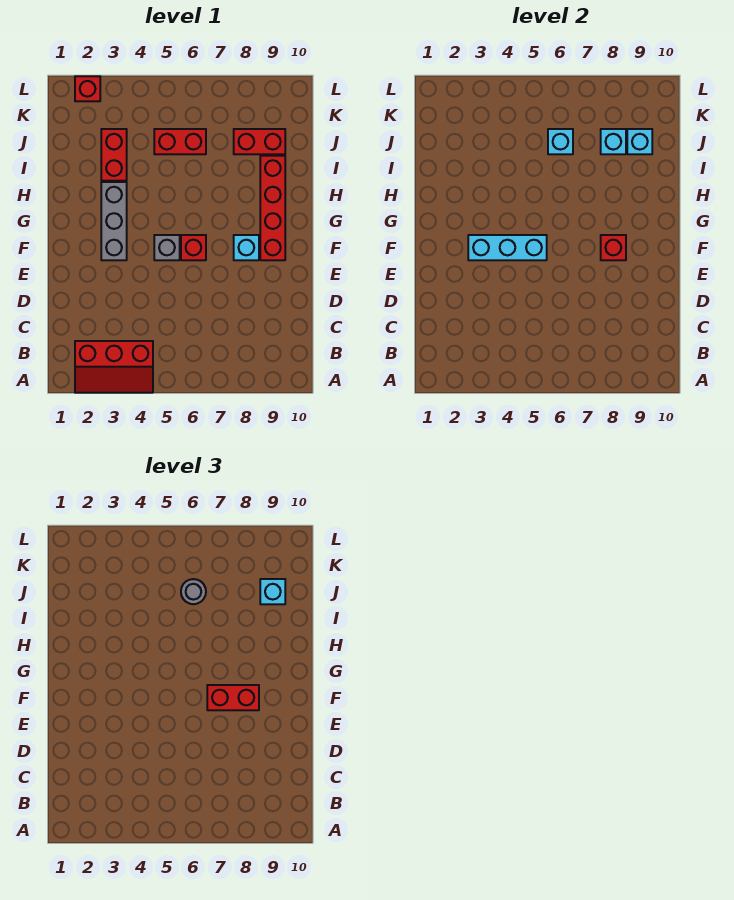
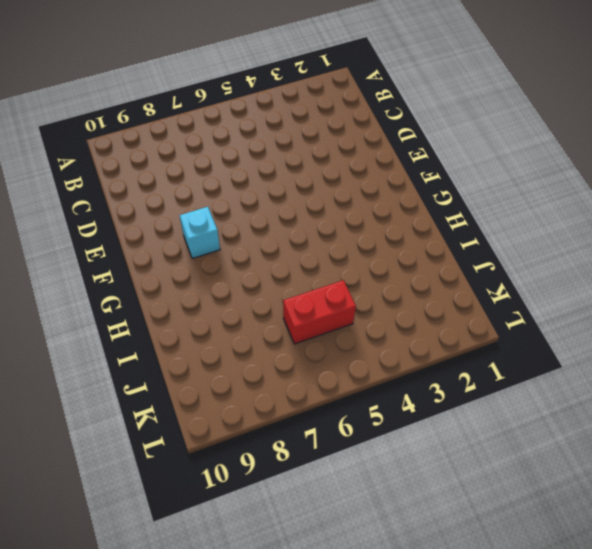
none -> red slope A2:B4 level 1 top B
none -> grey brick F3:H3 level 1
none -> grey brick F5 level 1

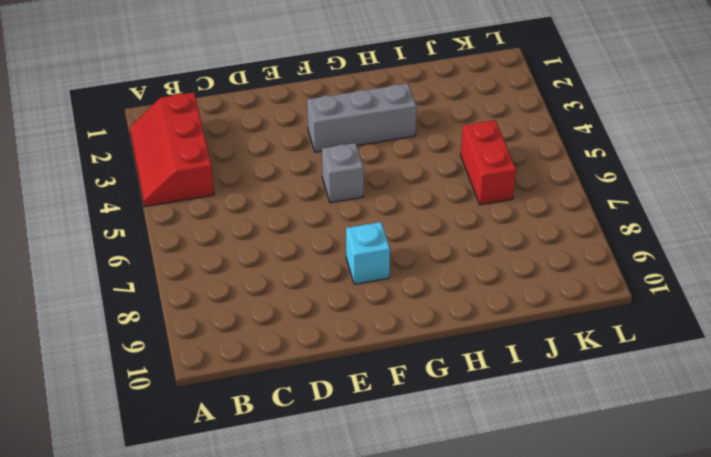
none -> red brick F6 level 1
none -> red brick F9:I9 level 1
none -> red brick I3:J3 level 1

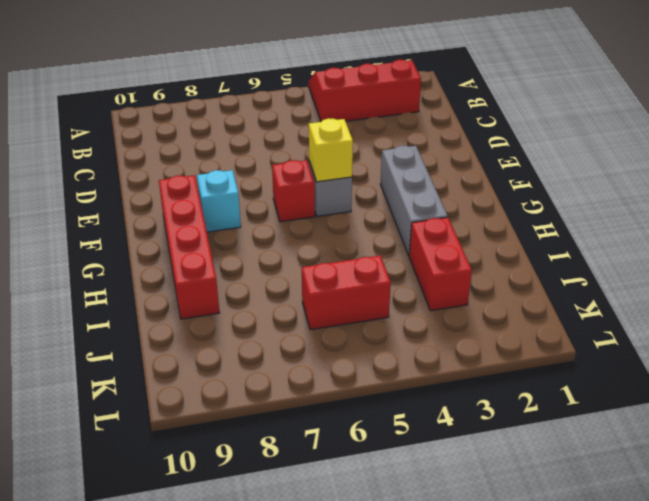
yellow brick F5 level 2 -> cyan brick F3:F5 level 2
none -> red brick J8:J9 level 1
none -> red brick L2 level 1
none -> red brick F8 level 2

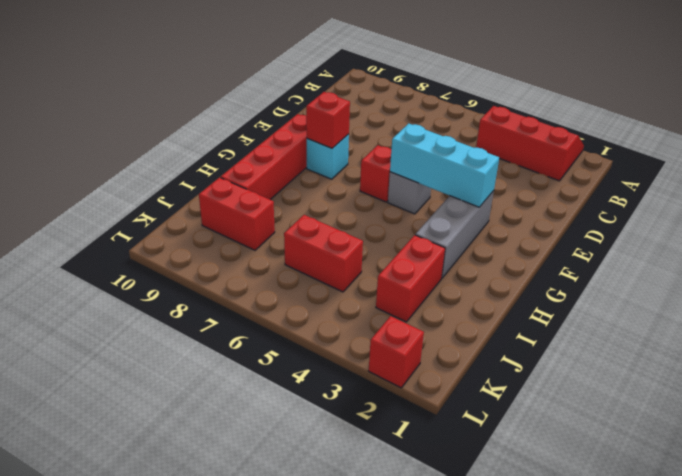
none -> cyan brick J6 level 2
none -> cyan brick J8 level 2
none -> cyan brick J9 level 2

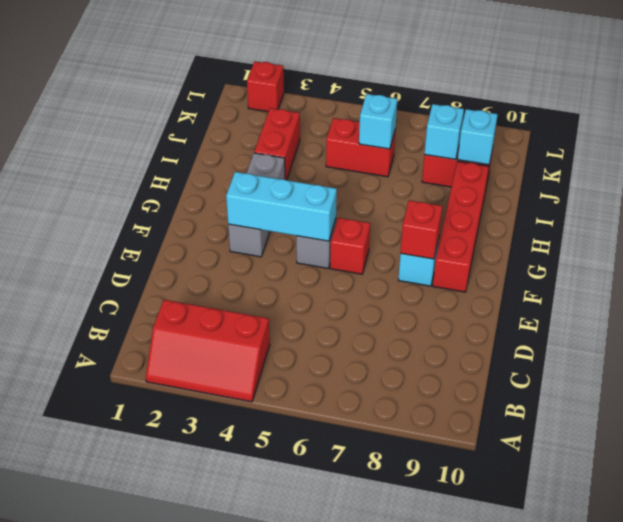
none -> red brick F7:F8 level 3
none -> grey round brick J6 level 3
none -> cyan brick J9 level 3

